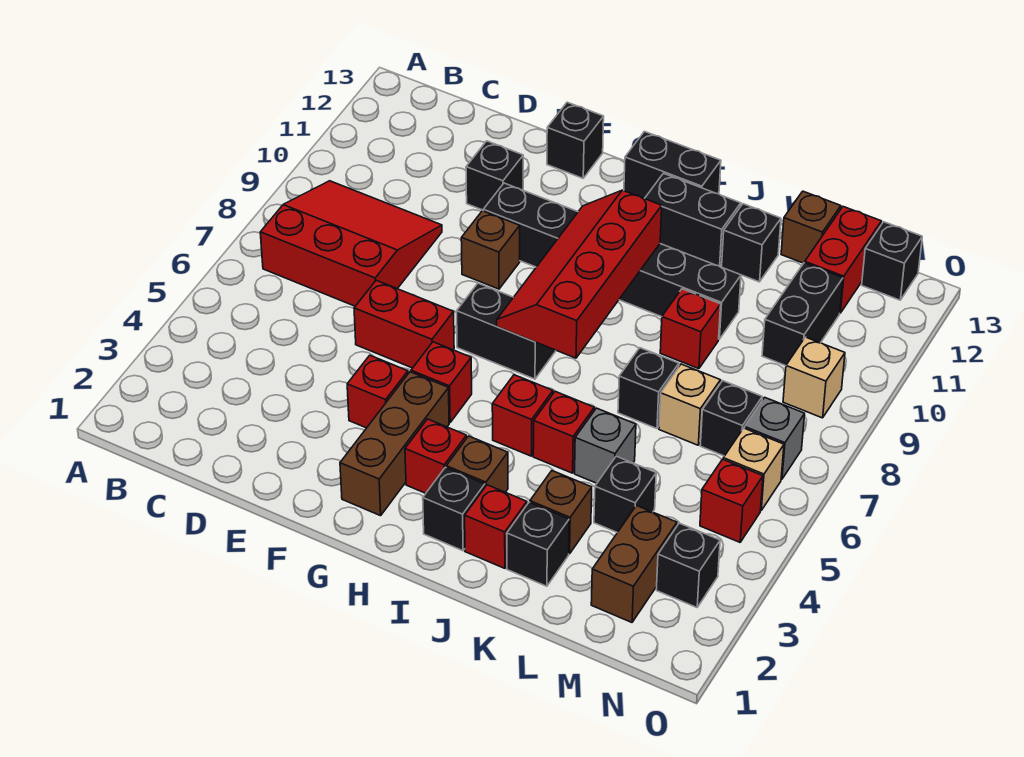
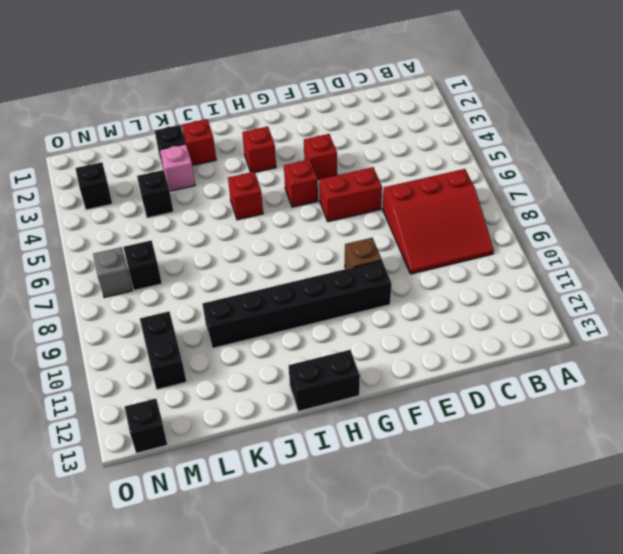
pink brick K3 level 1 -> brown brick K3 level 1
none -> black brick E11 level 1
none -> black brick F13 level 1
none -> brown brick G2:G4 level 1
none -> black brick G7:H7 level 1

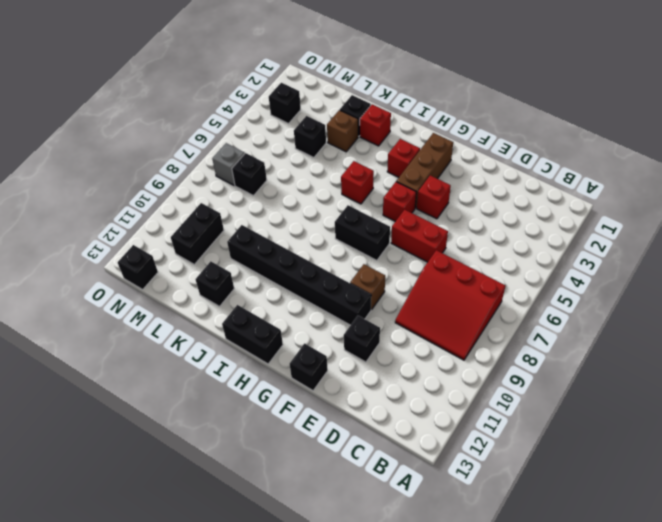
none -> black brick I2 level 1
none -> brown brick I3 level 1
none -> black brick I12:J12 level 1
none -> red brick J5 level 1

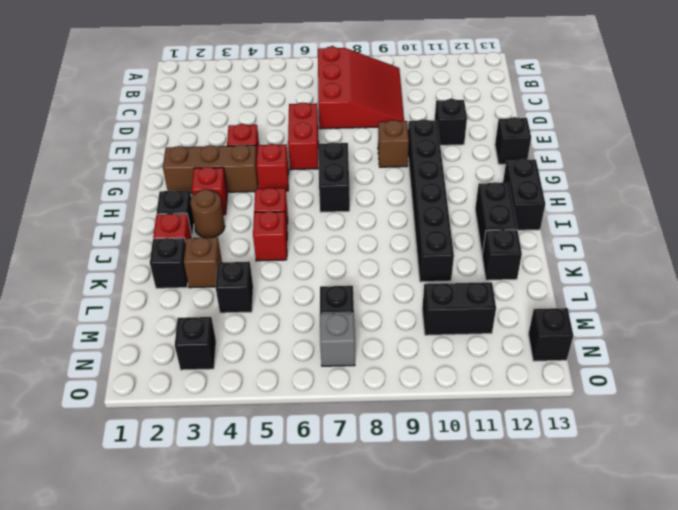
brown round brick I3 level 1 -> brown brick I3 level 1
none -> grey brick K5 level 1
none -> black brick K7 level 1
none -> red brick K9 level 1
none -> tan brick L7 level 1

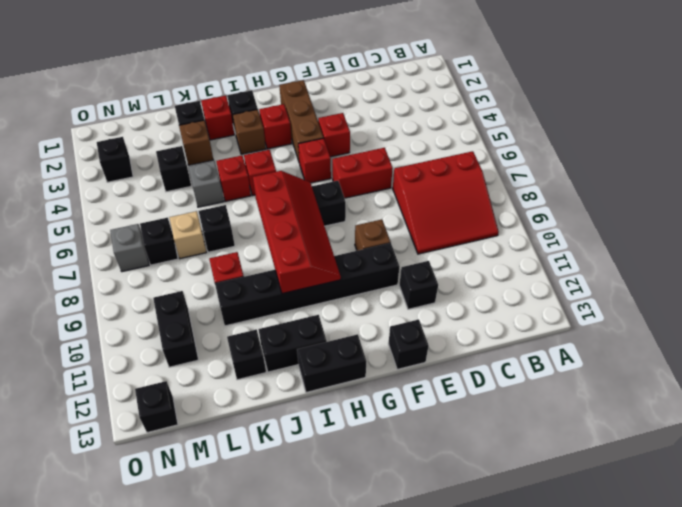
none -> brown brick L13 level 1
none -> brown brick M2:M3 level 1
none -> red brick M12:M13 level 1
none -> red brick N5 level 1

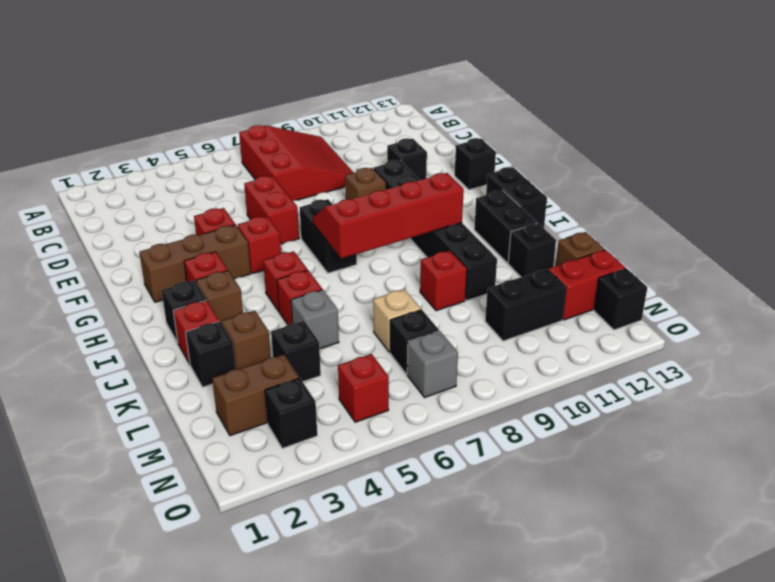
none -> black brick K7 level 1
none -> tan brick N6 level 1
none -> tan brick N9 level 1

